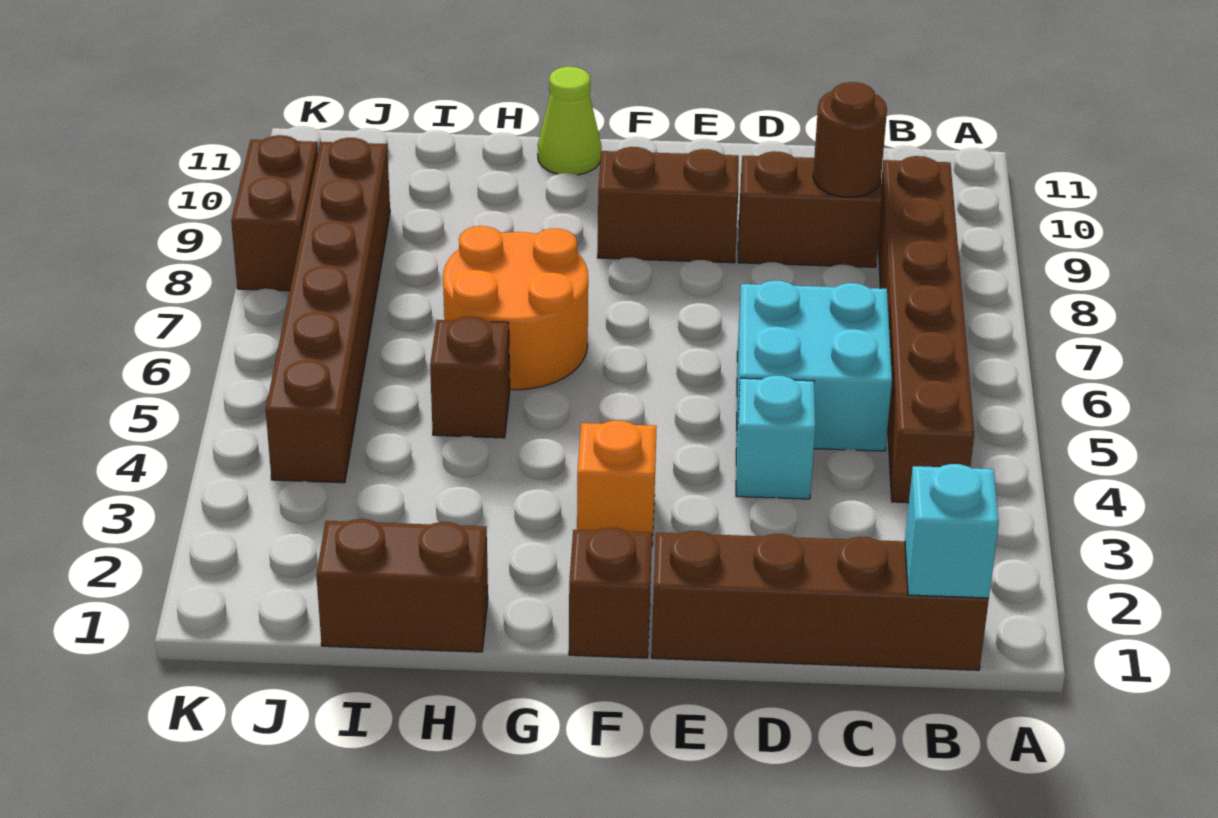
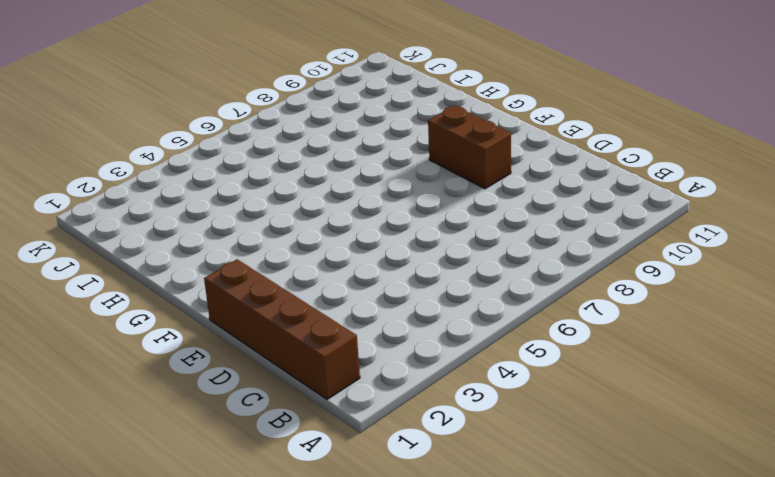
none -> brown brick B4:B9 level 1
none -> cyan brick C5:D6 level 1
none -> brown brick C9:D9 level 1

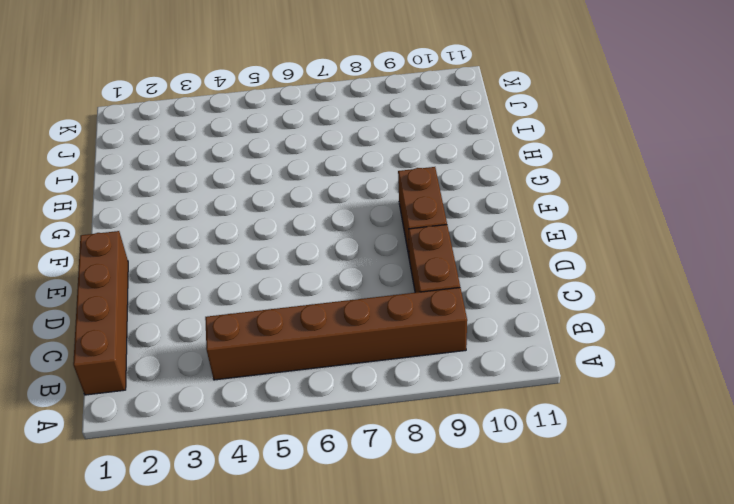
none -> cyan brick C5:D6 level 1
none -> cyan brick D4 level 1
none -> brown brick F1 level 1

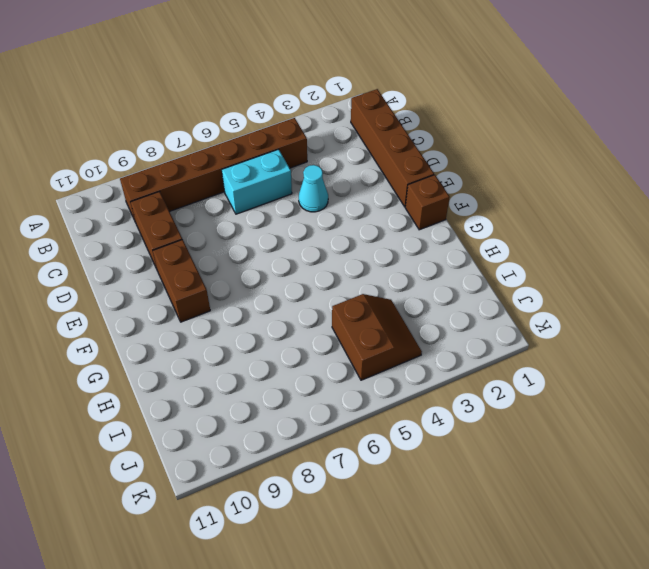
cyan brick C5:C6 level 1 -> cyan brick C5:D6 level 1
cyan cone D4 level 1 -> cyan brick D4 level 1
brown slope I4:J5 level 1 top 5 -> brown brick J4:J9 level 1
none -> orange brick F3 level 1
none -> orange round brick G6:H7 level 1
none -> lime cone G11 level 1

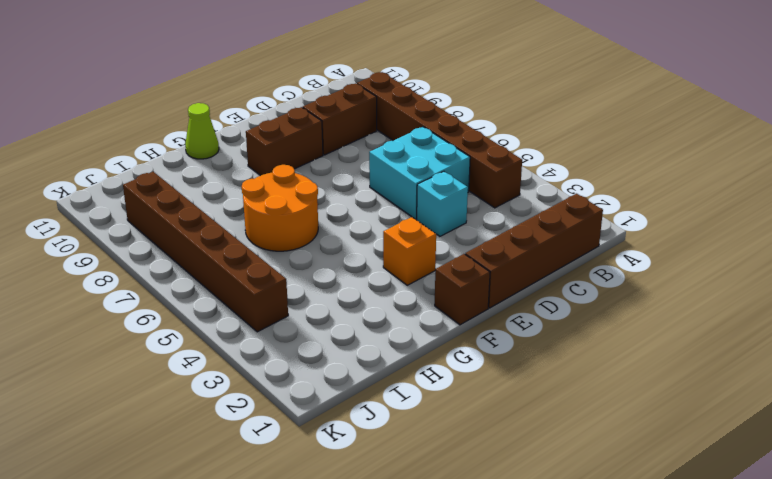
none -> brown brick H1:I1 level 1
none -> brown brick H5 level 1
none -> brown brick K8:K9 level 1

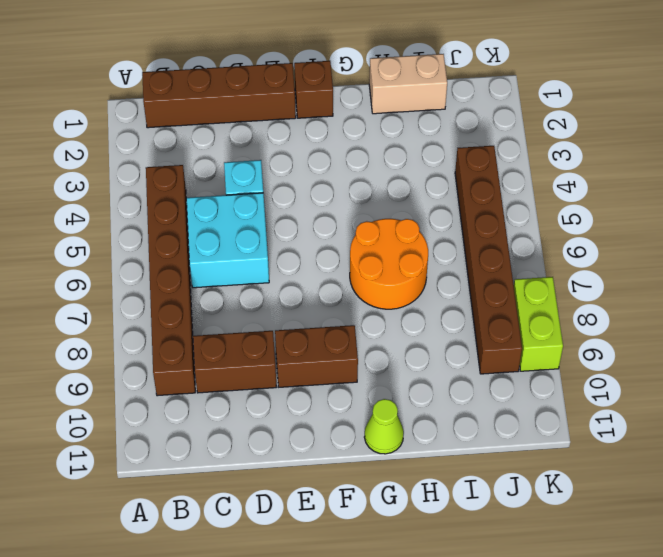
tan brick H1:I1 level 1 -> brown brick H1:I1 level 1
lime brick K8:K9 level 1 -> brown brick K8:K9 level 1
none -> orange brick F3 level 1
none -> brown brick H5 level 1
none -> cyan brick B1 level 2

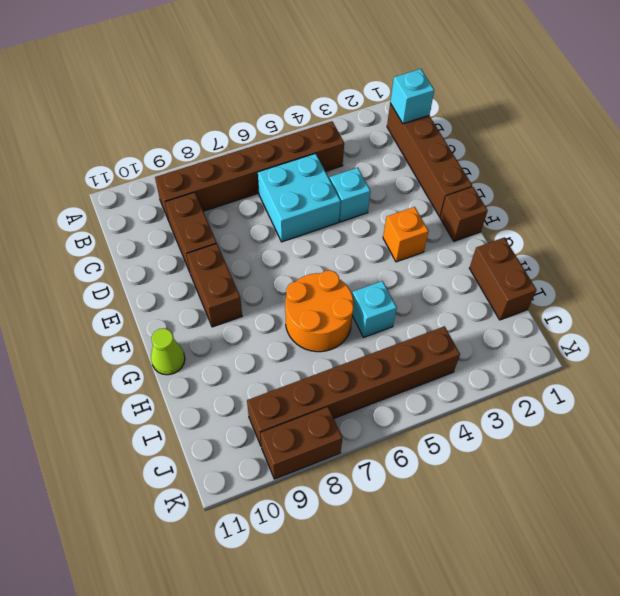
cyan brick H5 level 1 -> brown brick H5 level 1
none -> brown round brick C9 level 2

